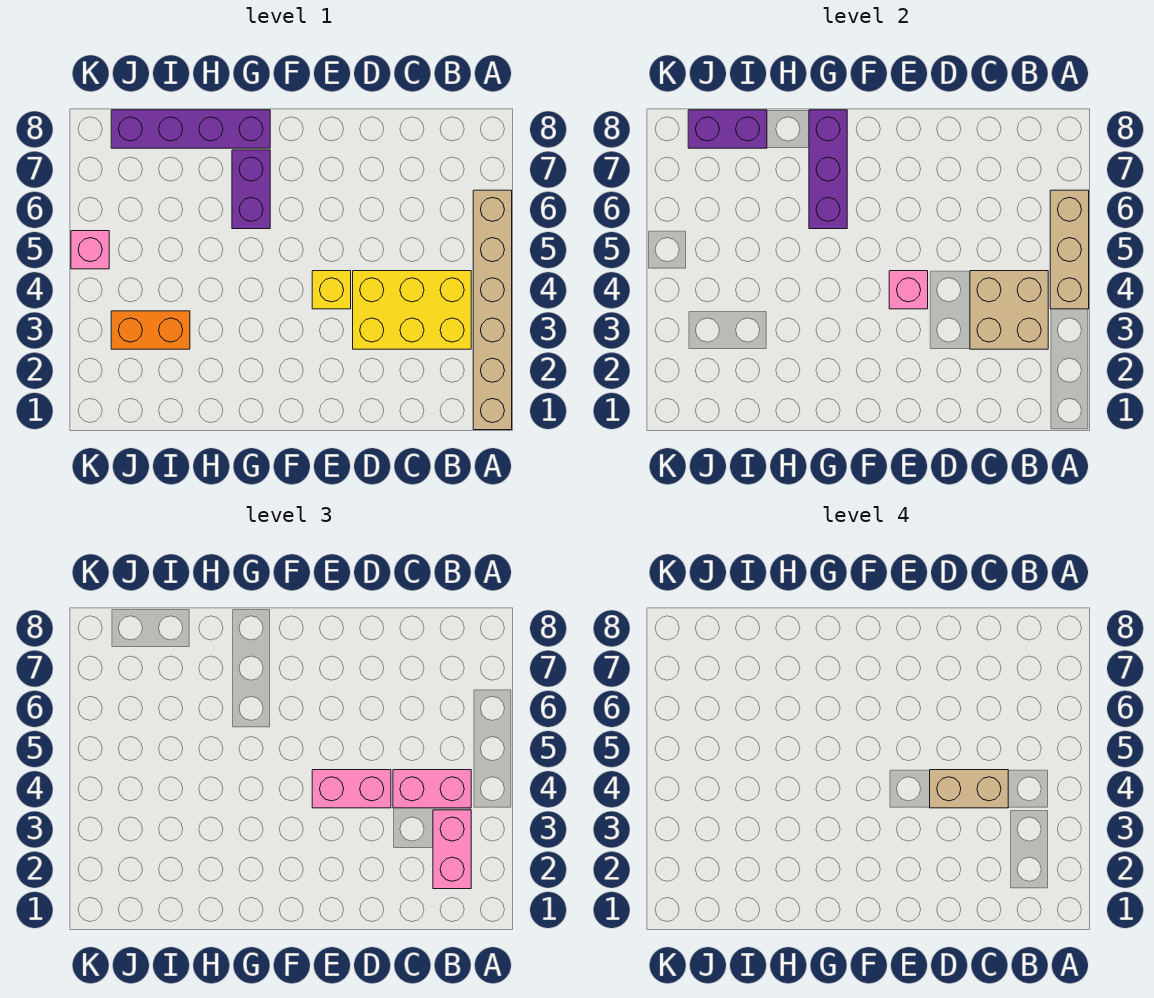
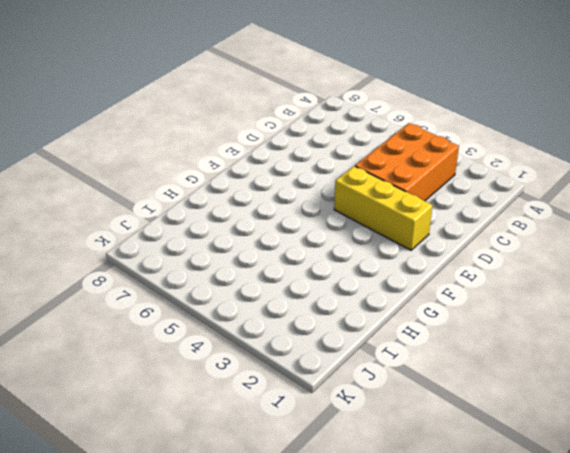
orange brick B3:D4 level 1 -> yellow brick B3:D4 level 1
yellow brick E2:E4 level 1 -> yellow brick E4 level 1
none -> tan brick A1:A6 level 1
none -> purple brick G6:G7 level 1
none -> purple brick G8:J8 level 1

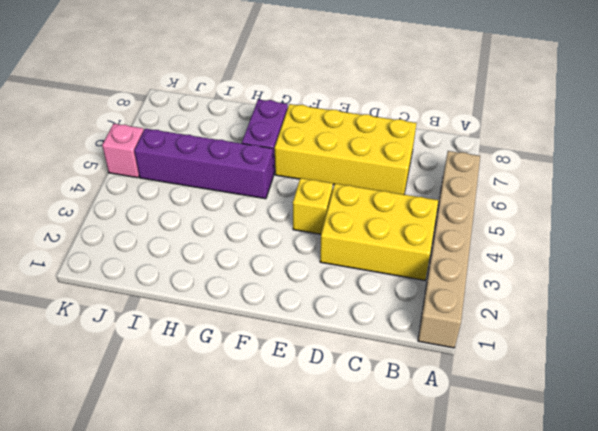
yellow brick C6:F7 level 1 -> none
purple brick G5:J5 level 1 -> purple brick G8:J8 level 1
none -> orange brick I3:J3 level 1
none -> tan brick A4:A6 level 2
none -> tan brick B3:C4 level 2

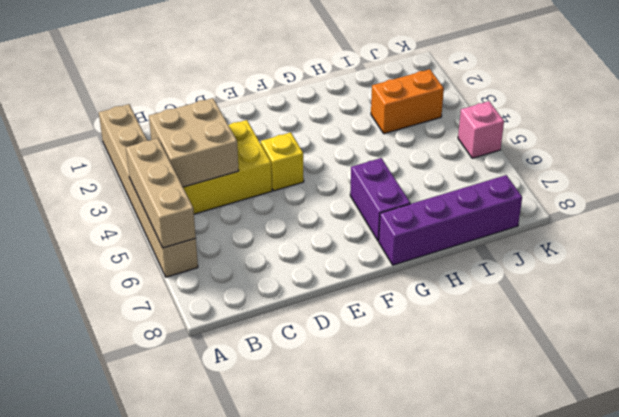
none -> pink brick E4 level 2
none -> purple brick G6:G8 level 2
none -> purple brick I8:J8 level 2

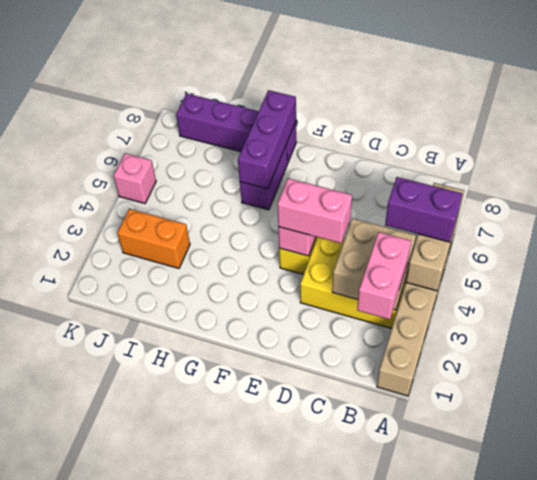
purple brick A5:B5 level 3 -> purple brick I8:J8 level 2
none -> pink brick B4:C4 level 3
none -> tan brick C4:D4 level 4

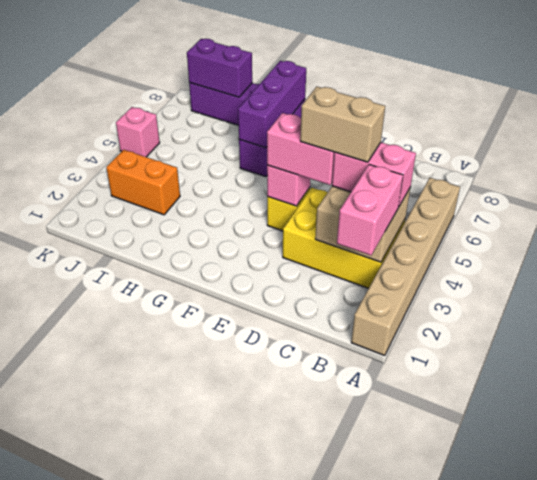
none -> tan brick A4:A6 level 2

